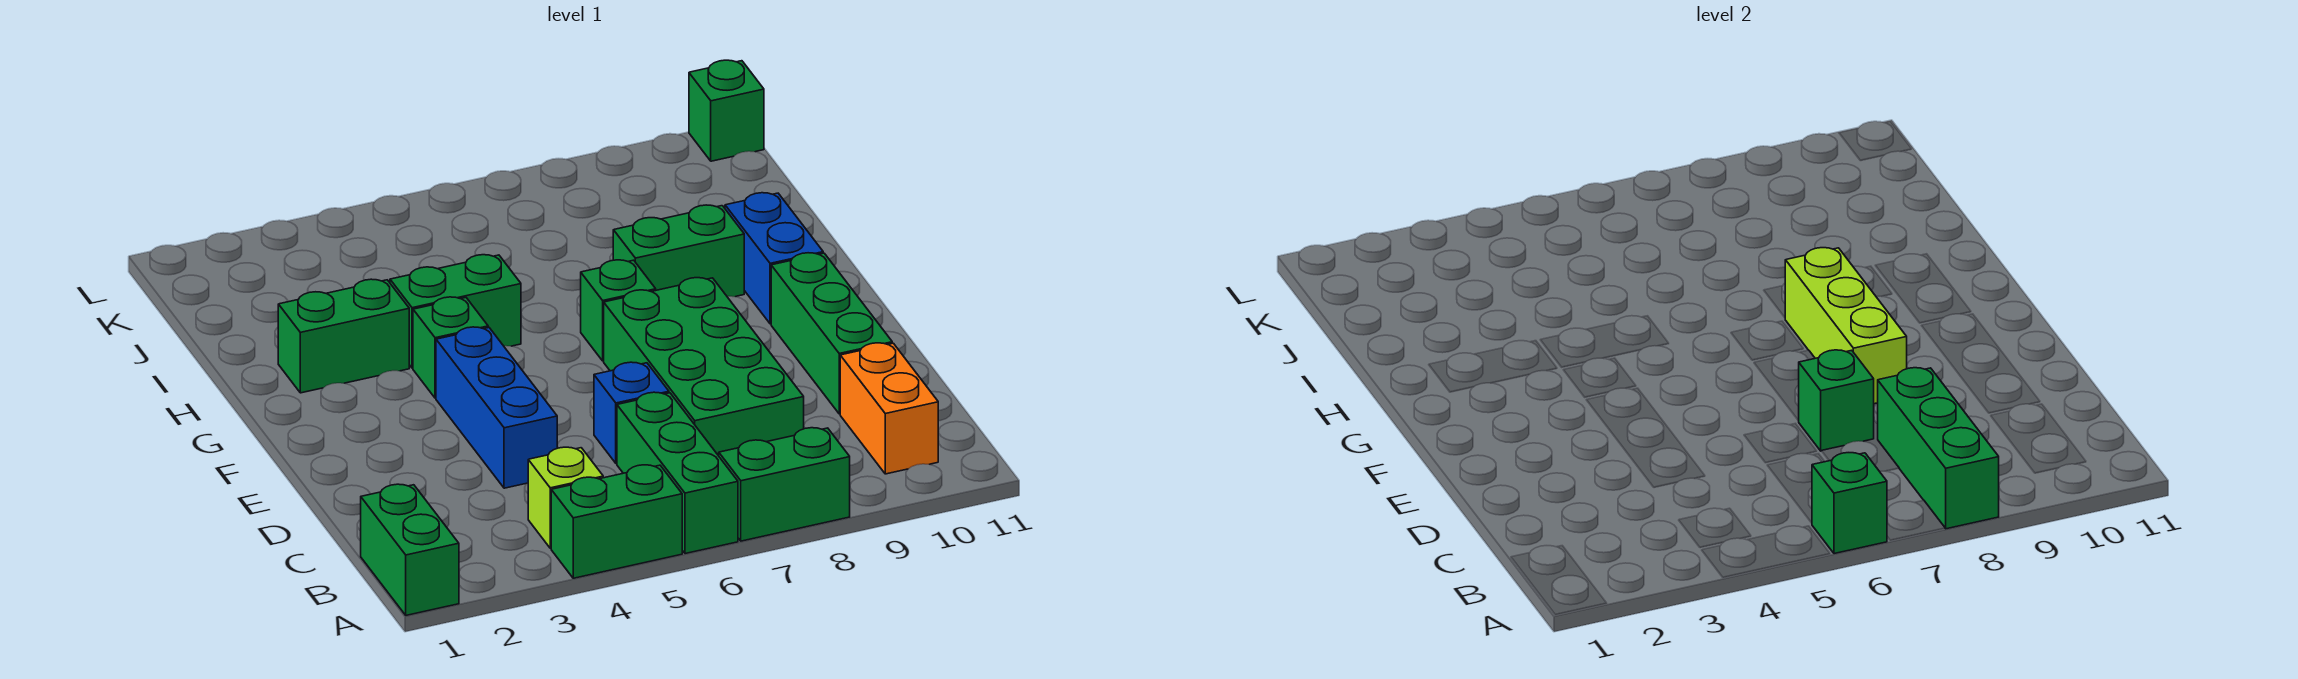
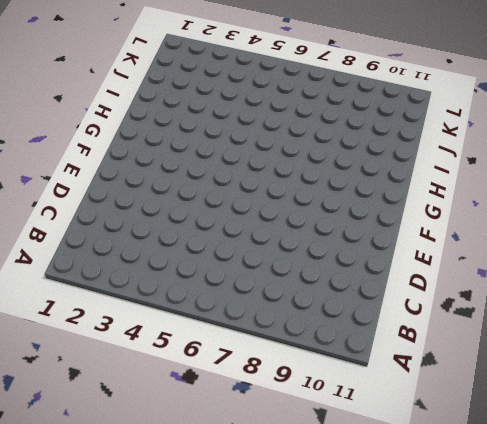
none -> green brick A1:B1 level 1
none -> green brick A4:A5 level 1
none -> green brick A6:C6 level 1

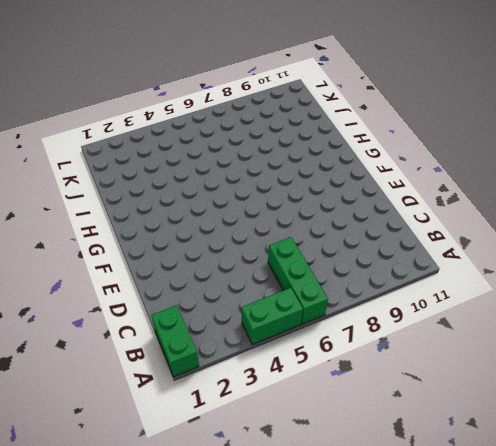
none -> green brick A7:A8 level 1
none -> lime brick B4 level 1
none -> orange brick B10:C10 level 1

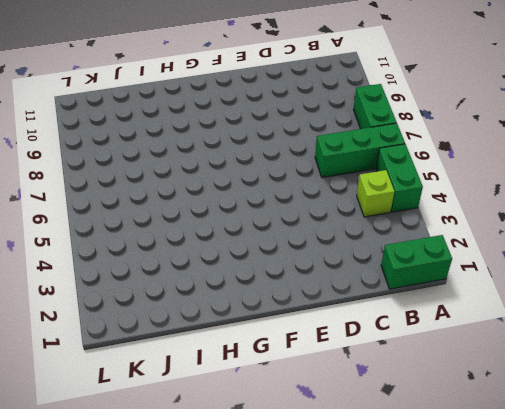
none -> orange brick B10:C10 level 1
none -> green brick C7:F8 level 1
none -> blue brick D4:F4 level 1

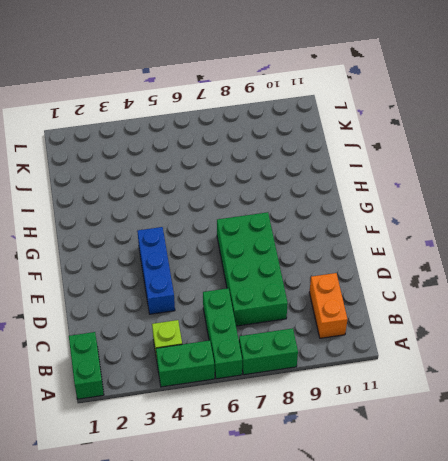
none -> blue brick D6 level 1
none -> green brick D10:F10 level 1
none -> green brick G4 level 1

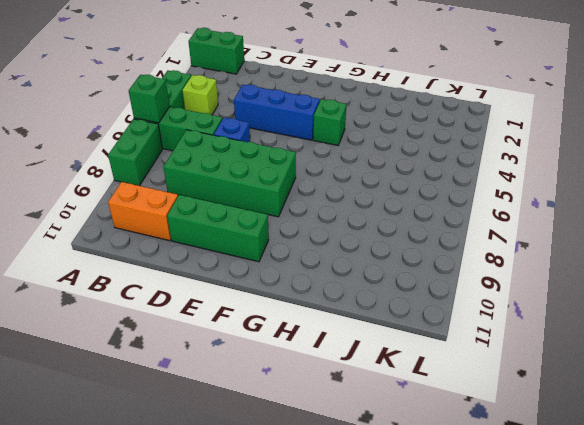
none -> green brick G7 level 1
none -> blue brick G10:H10 level 1
none -> green brick H2:H3 level 1

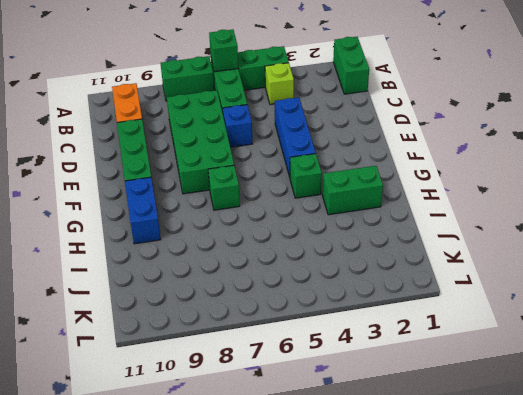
none -> green brick H4:H5 level 1
none -> green brick H8:H9 level 1
none -> green brick L11 level 1

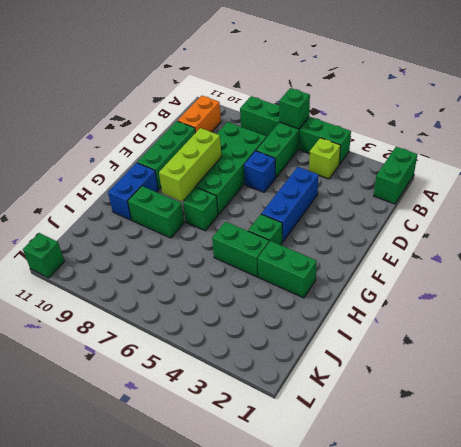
none -> green brick A8:C8 level 2
none -> green brick D7 level 2

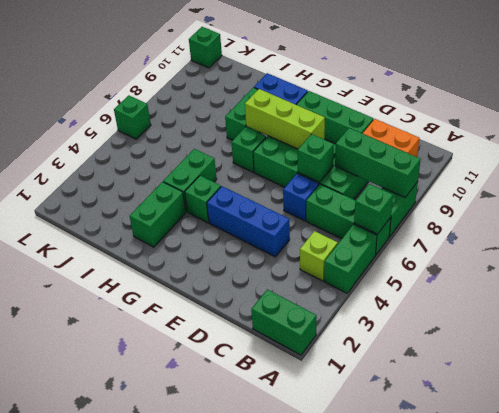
green brick L6 level 1 -> none

